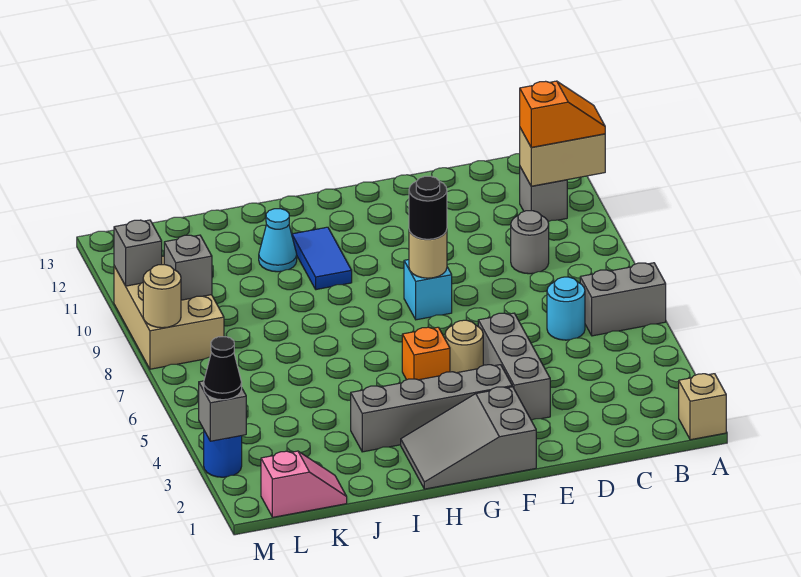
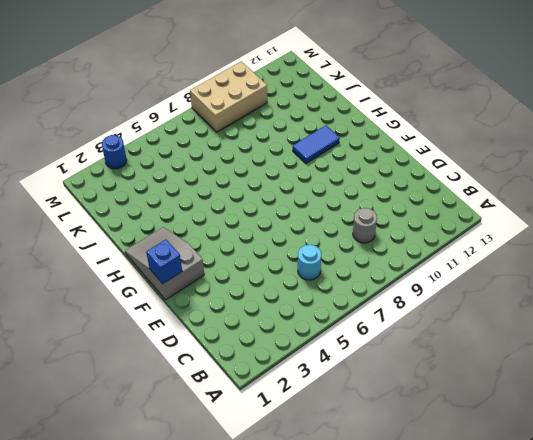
blue brick F1 level 2 -> none
none -> tan brick A1 level 1
none -> grey brick A6:B6 level 1
none -> grey brick B11 level 1

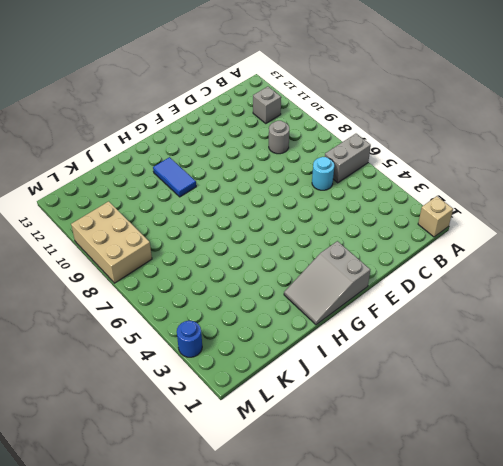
none -> grey brick E3:E5 level 1
none -> grey brick F3:I3 level 1
none -> tan round brick F5 level 1

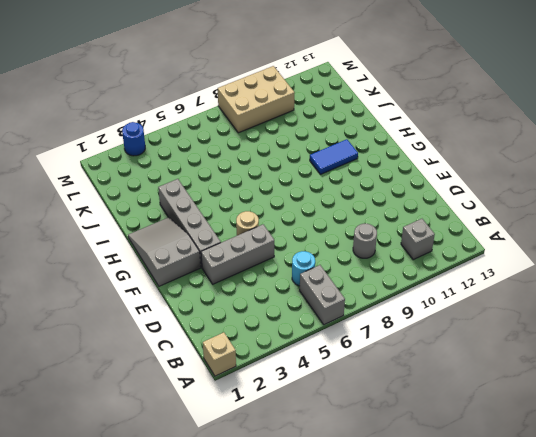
none -> cyan brick F8 level 1
none -> orange brick G5 level 1
none -> cyan cone I11 level 1

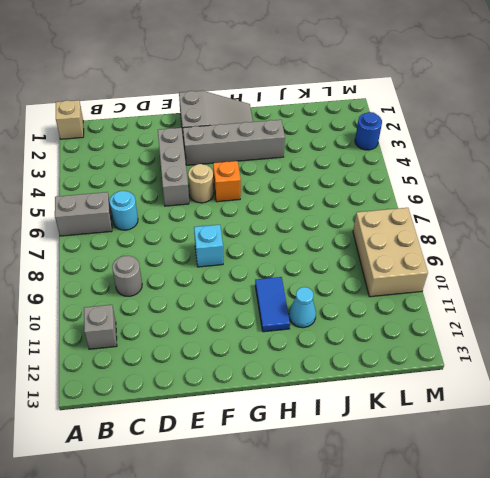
none -> pink slope K1:L1 level 1 top L
none -> tan brick A11:B11 level 2
none -> tan round brick F8 level 2

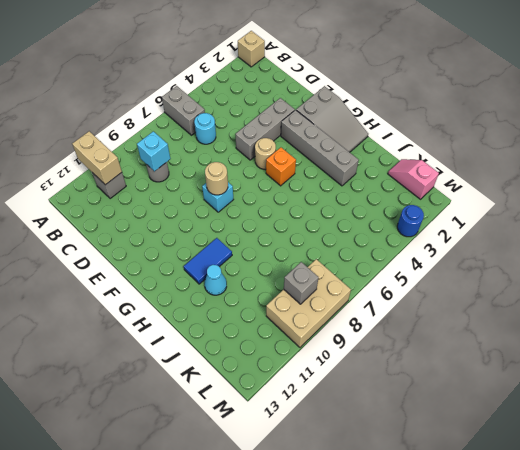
cyan brick C9 level 2 -> none
none -> grey brick M3 level 2
none -> tan round brick M8 level 2
none -> grey brick M10 level 2

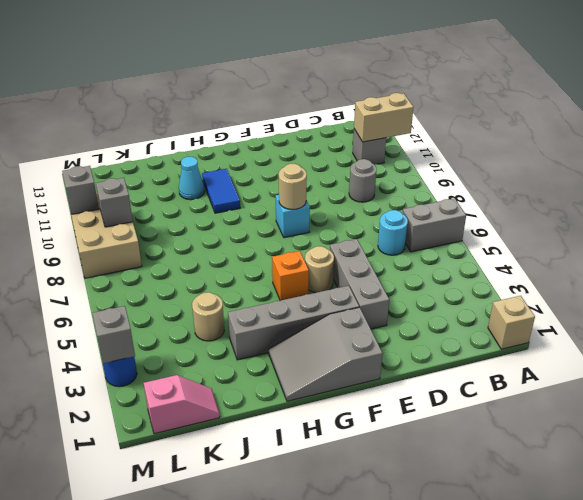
tan round brick J4 level 1 -> tan round brick M8 level 2
none -> orange slope A11:B11 level 3 top B
none -> black round brick F8 level 3
none -> black cone M3 level 3

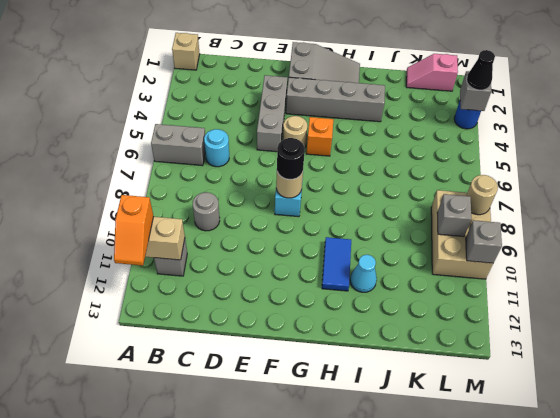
orange slope A11:A12 level 3 top 11 -> orange slope A11:B11 level 3 top B

